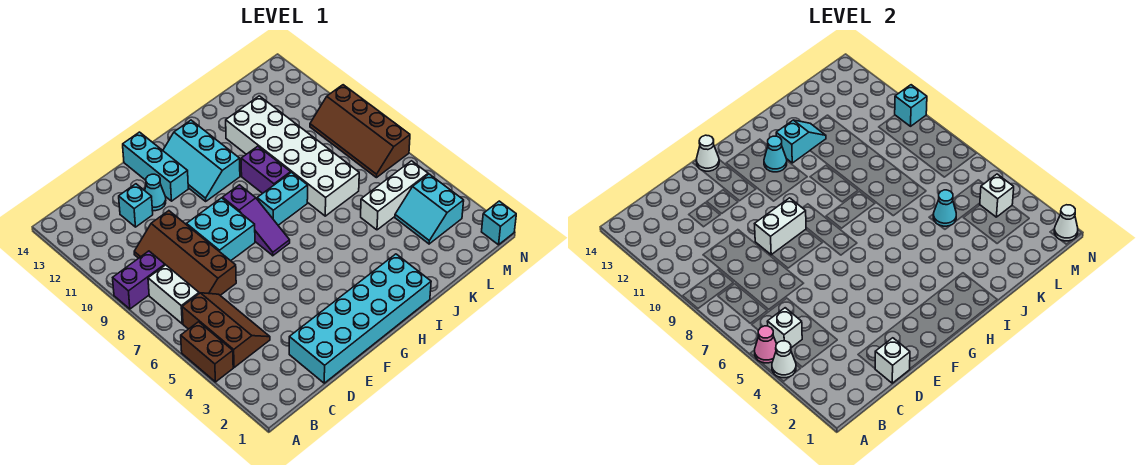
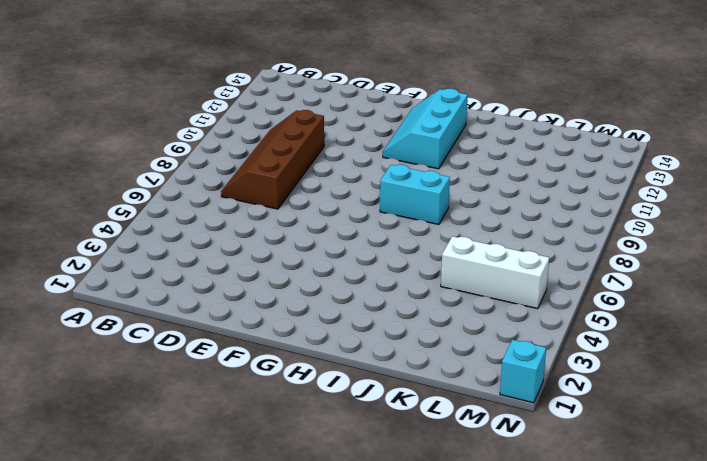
none -> brown brick A4:A5 level 1
none -> purple brick A9:B9 level 1
none -> brown slope B4:C6 level 1 top B
none -> white brick B7:B8 level 1

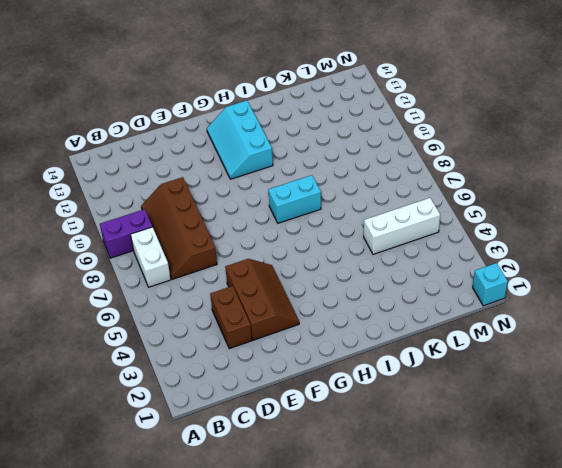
brown brick D3:D4 level 1 -> brown brick A4:A5 level 1
brown slope E3:F5 level 1 top E -> brown slope B4:C6 level 1 top B
none -> cyan brick D1:I2 level 1
none -> cyan brick D12 level 1
none -> cyan brick E8:F9 level 1
none -> cyan cone E12 level 1

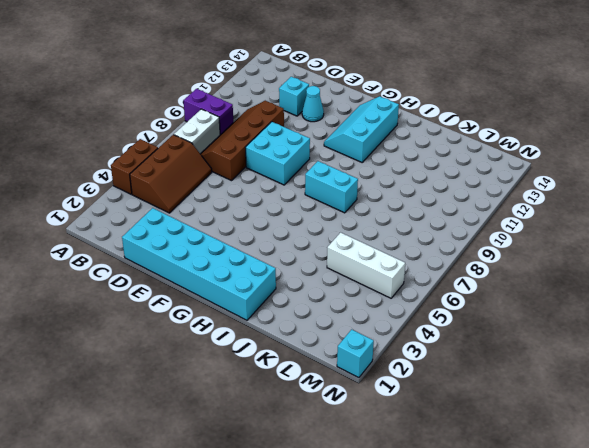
none -> cyan brick F12:F14 level 1
none -> purple slope G7:G9 level 1 top 9
none -> purple brick I9:I10 level 1
none -> white brick J7:K12 level 1

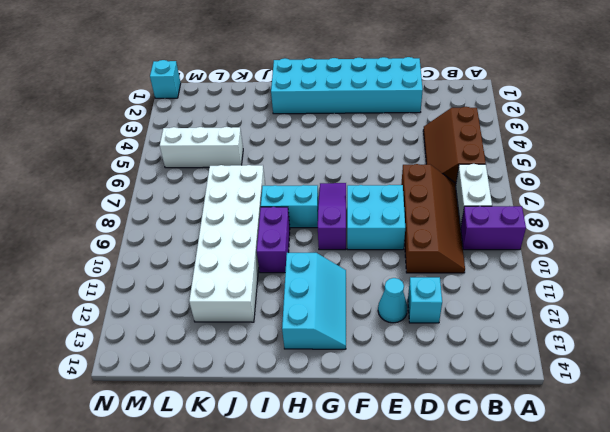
none -> brown brick A4:A5 level 1
none -> cyan brick F12:F14 level 1
none -> cyan slope L3:M4 level 1 top M
none -> brown slope M7:N10 level 1 top N

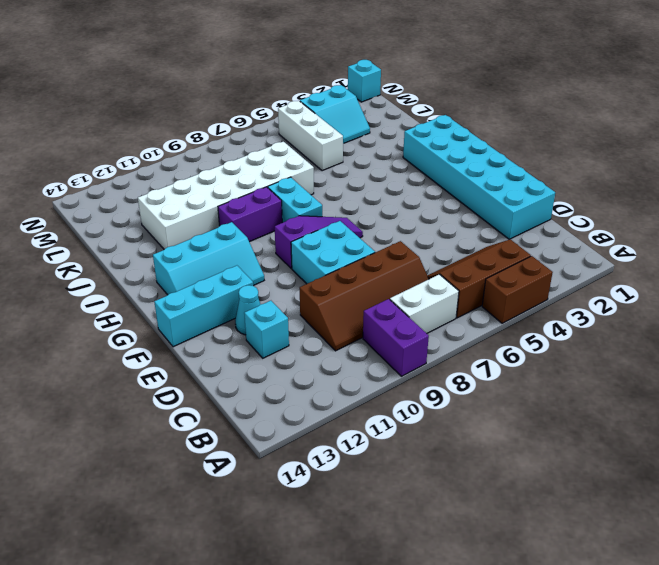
none -> brown slope M7:N10 level 1 top N
none -> white cone A4 level 2
none -> pink cone A5 level 2
none -> white brick B5 level 2

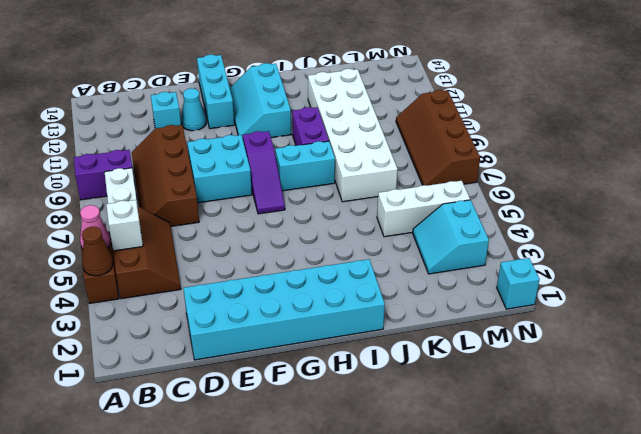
brown cone A4 level 2 -> white cone A4 level 2
none -> white brick D1 level 2
none -> white brick E9:F9 level 2
none -> white cone F14 level 2
none -> cyan cone H12 level 2

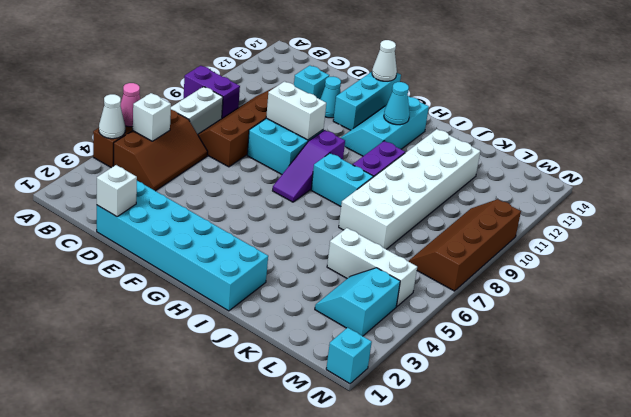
none -> cyan slope I12:J12 level 2 top I
none -> cyan cone K5 level 2
none -> white brick M4 level 2
none -> white cone N1 level 2

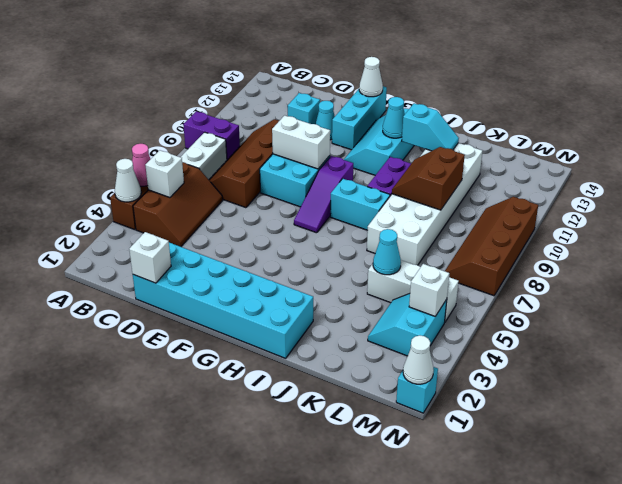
brown slope J9:K10 level 2 top K -> none
none -> cyan brick N10 level 2

